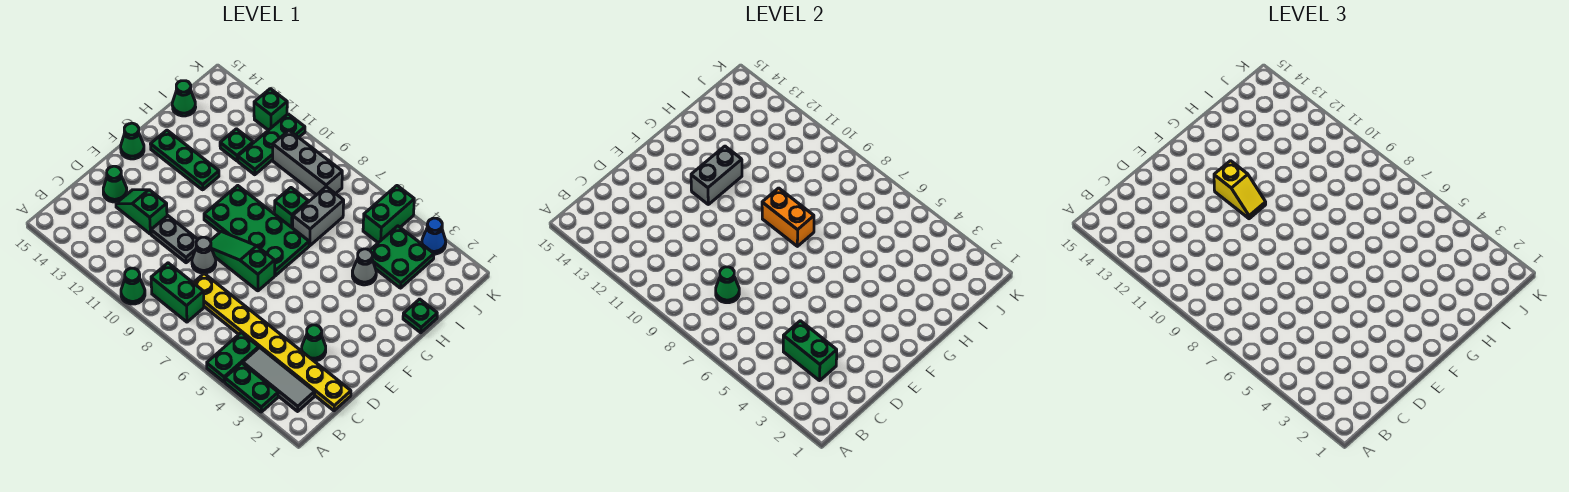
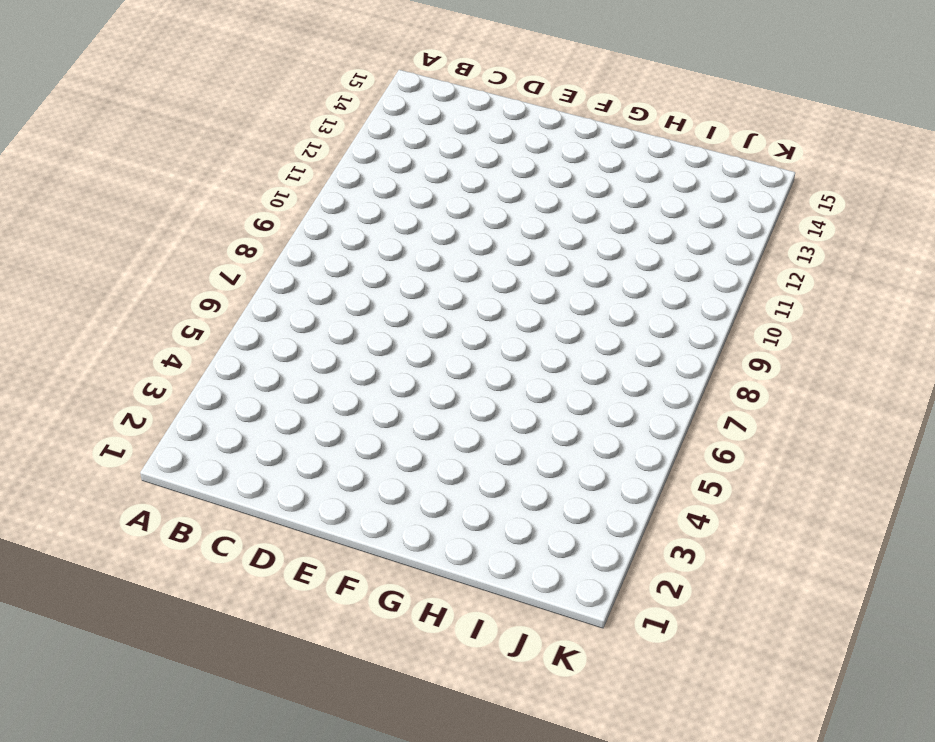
none -> green plate A3:A4 level 1
none -> green plate A5:B5 level 1
none -> green cone A10 level 1
none -> grey tile B2:B4 level 1

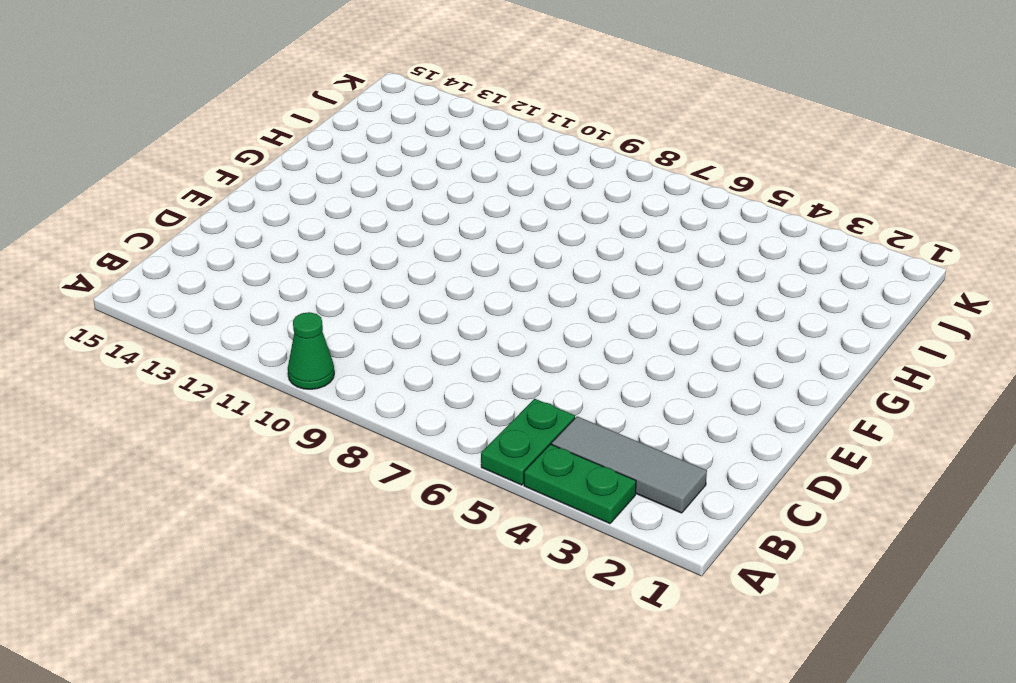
none -> green brick B8:B9 level 1
none -> yellow plate C1:C8 level 1
none -> green cone D3 level 1
none -> grey cone D9 level 1

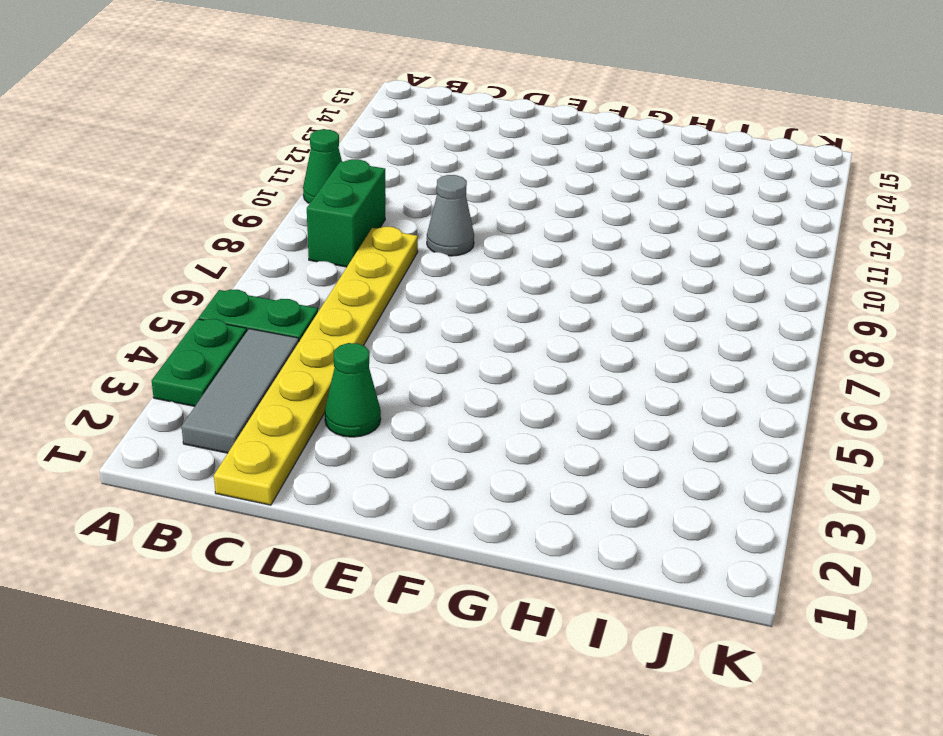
none -> grey plate D10:D11 level 1
none -> green slope D12:D13 level 1 top 12
none -> green cone D14 level 1
none -> green slope E7:E9 level 1 top 7

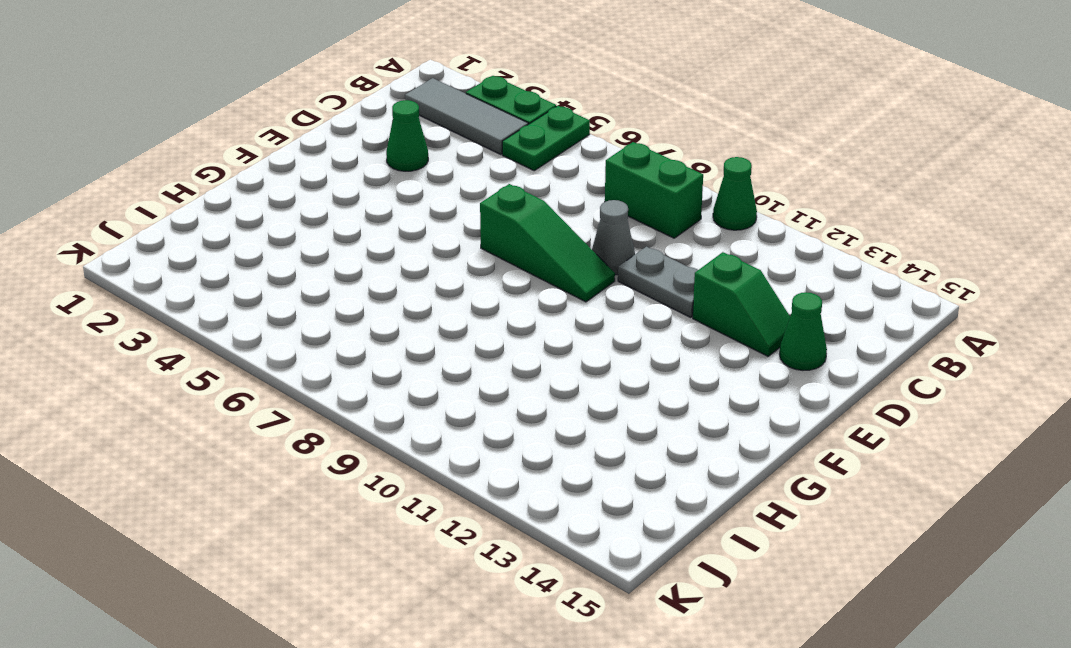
none -> yellow plate C1:C8 level 1
none -> green plate F7:G10 level 1
none -> green cone F15 level 1
none -> green plate G12:G14 level 1

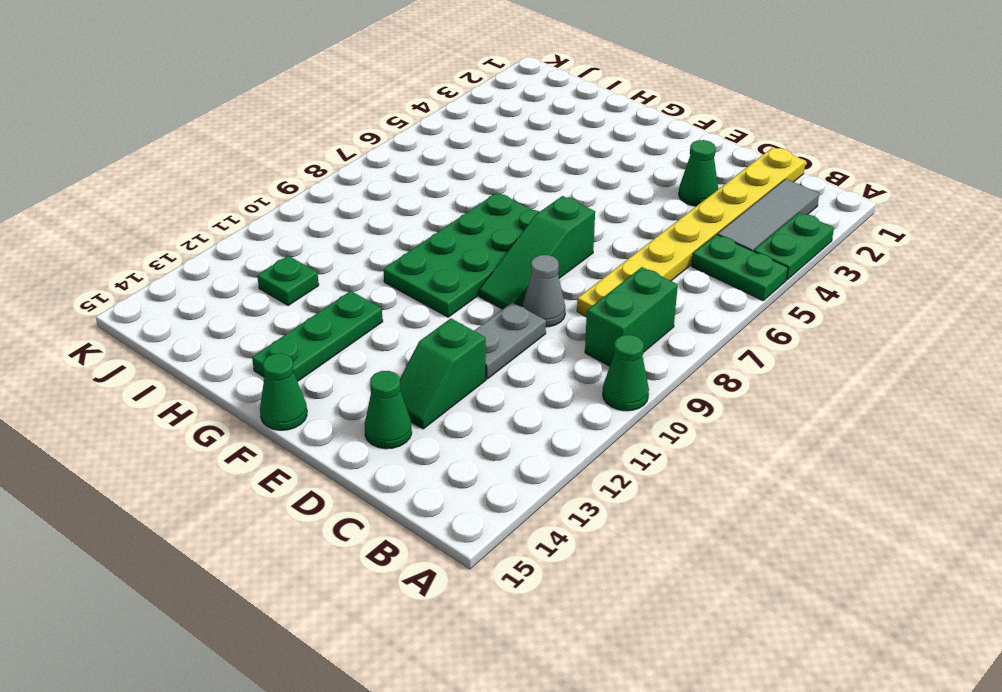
none -> green plate H1 level 1
none -> grey cone H4 level 1
none -> grey brick H7:I7 level 1
none -> green brick H8 level 1

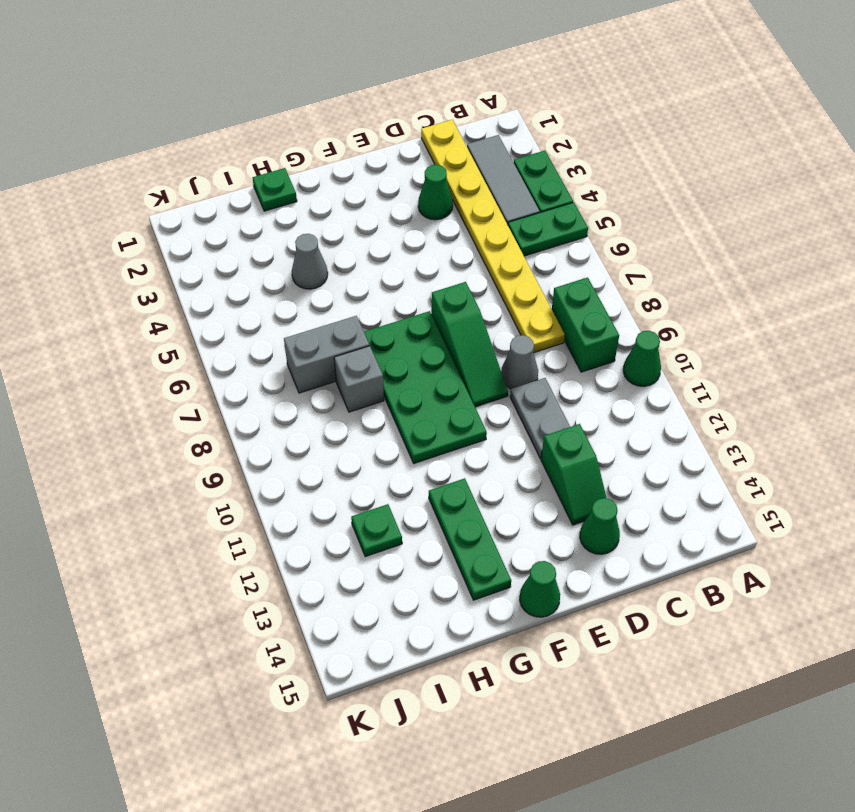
grey brick H8 level 1 -> green brick H8 level 1
none -> green plate I3:J4 level 1
none -> green plate I11:K11 level 1
none -> green cone I15 level 1
none -> green brick J5:K5 level 1

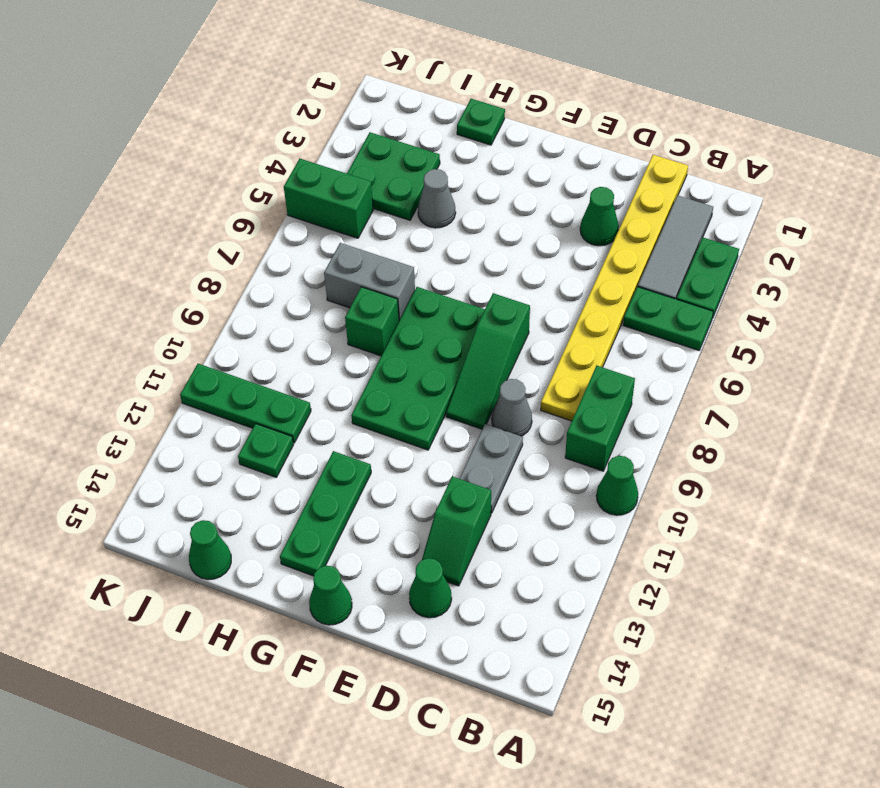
none -> grey brick J8:J10 level 1
none -> blue cone K3 level 1
none -> green brick K12 level 1
none -> green brick C3:C4 level 2

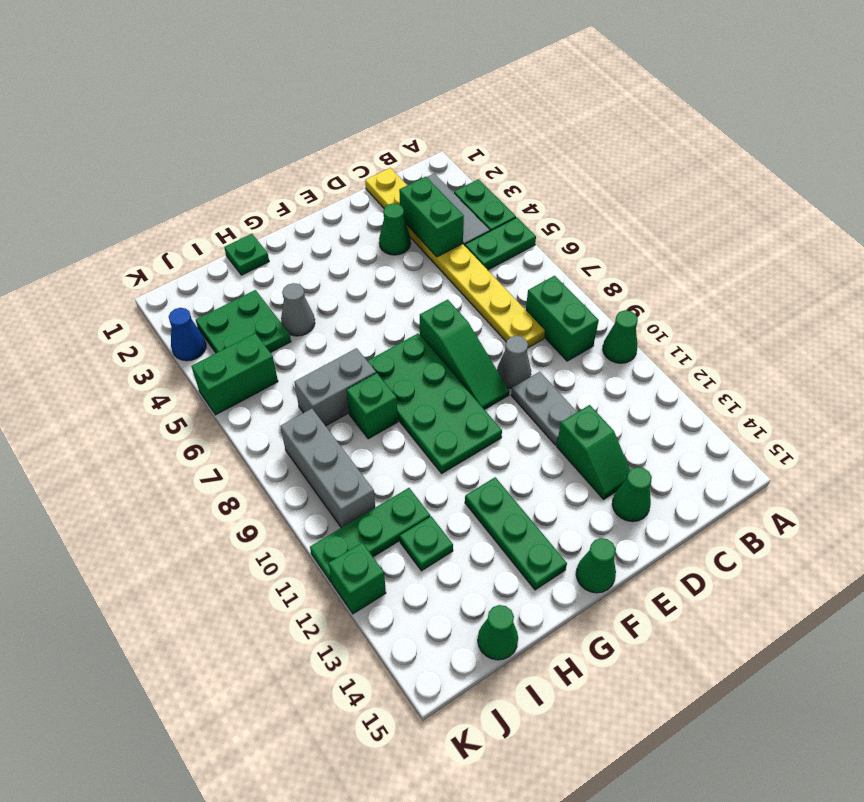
none -> green cone C8 level 2
none -> grey brick F12:G12 level 2
none -> orange brick G8:G9 level 2
none -> yellow slope F11:F12 level 3 top 12

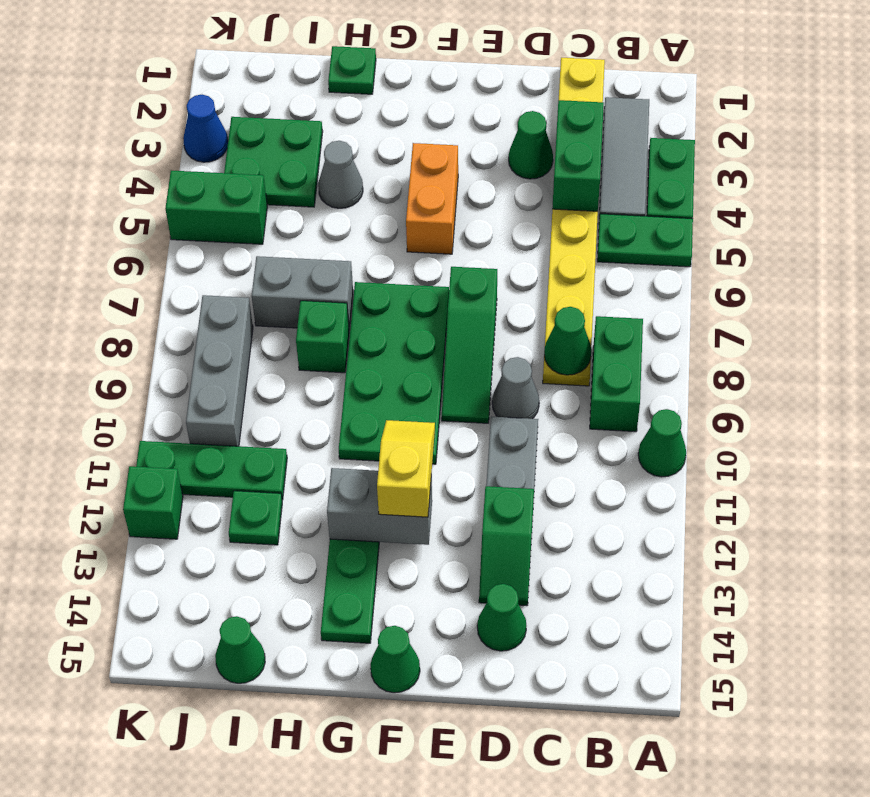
orange brick F4:F5 level 1 -> orange brick G8:G9 level 2

